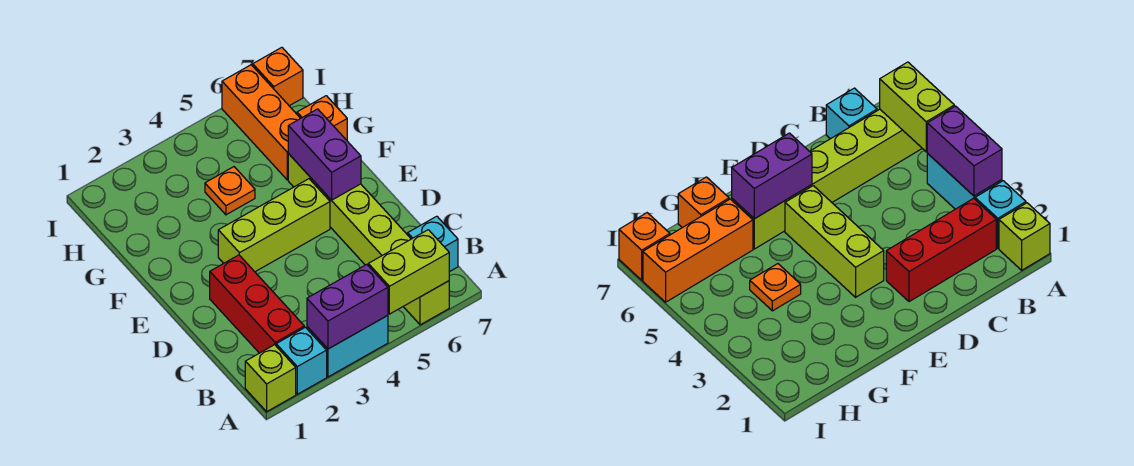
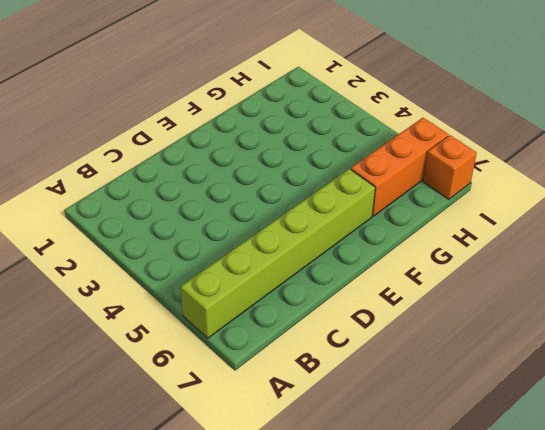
none -> lime brick A1 level 1
none -> cyan brick A2 level 1
none -> cyan brick A3:A4 level 1

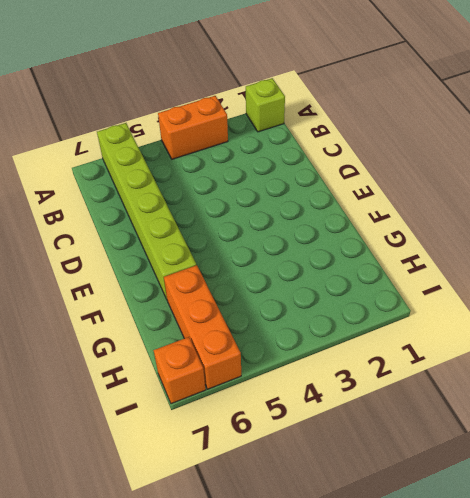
orange brick A3:A4 level 1 -> cyan brick A3:A4 level 1
none -> cyan brick A2 level 1
none -> red brick B2:D2 level 1
none -> cyan brick B7 level 1

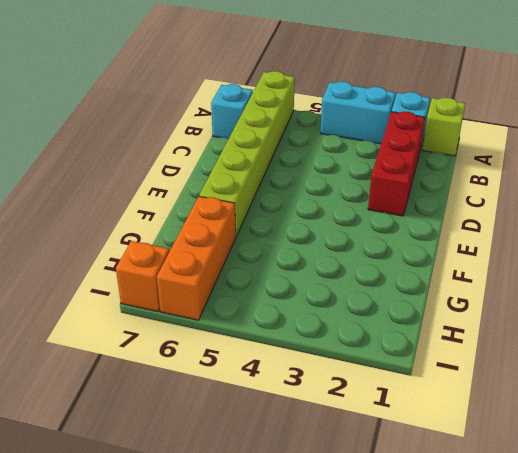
none -> lime brick E3:E5 level 1
none -> orange plate G4 level 1
none -> orange brick G7 level 1

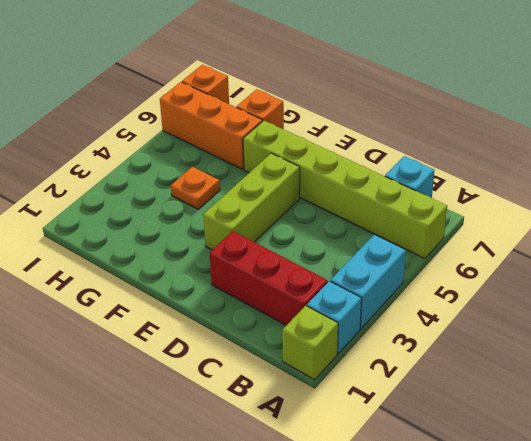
none -> purple brick A3:A4 level 2
none -> lime brick A5:A6 level 2
none -> purple brick E6:F6 level 2

